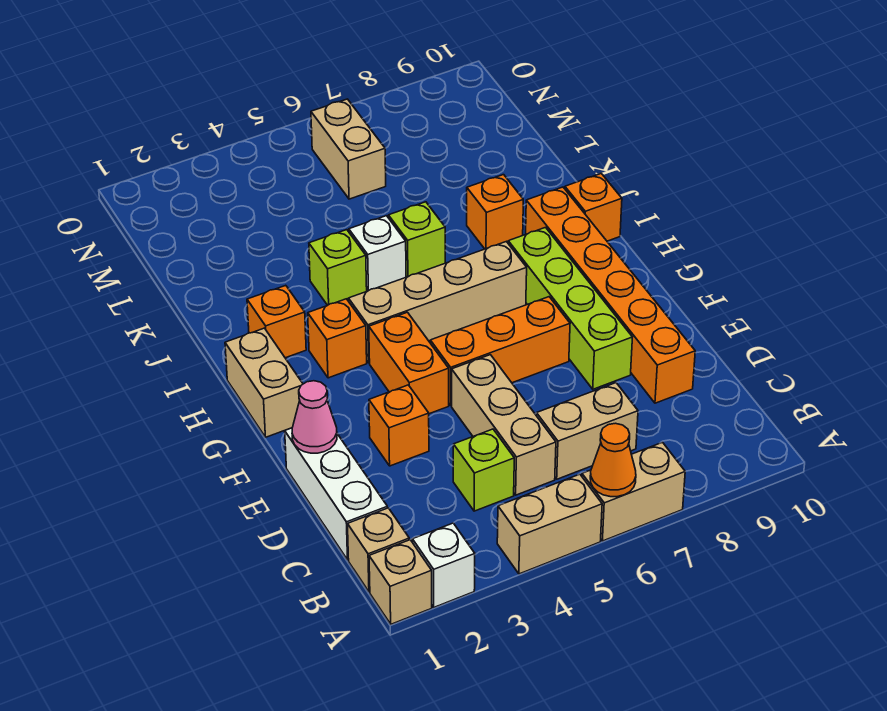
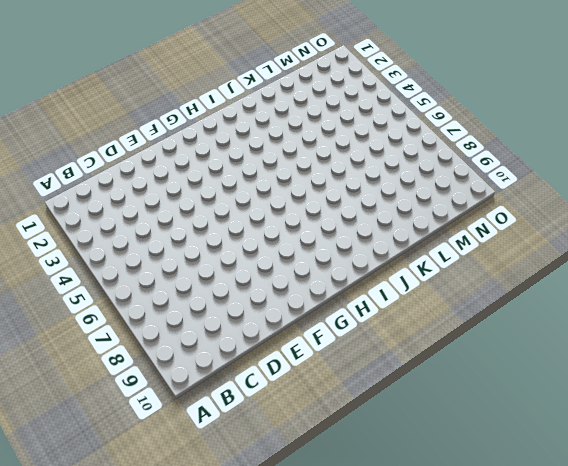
none -> tan brick A1 level 1
none -> white brick A2 level 1
none -> tan brick A4:A5 level 1

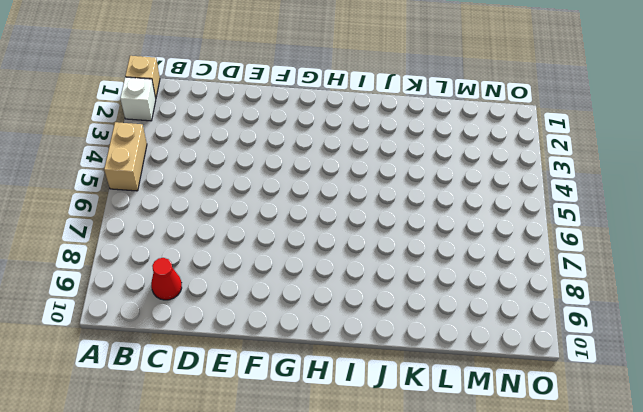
red cone C9 level 1 -> none
none -> tan brick A6:A7 level 1
none -> tan brick B1 level 1
none -> white brick C1:E1 level 1

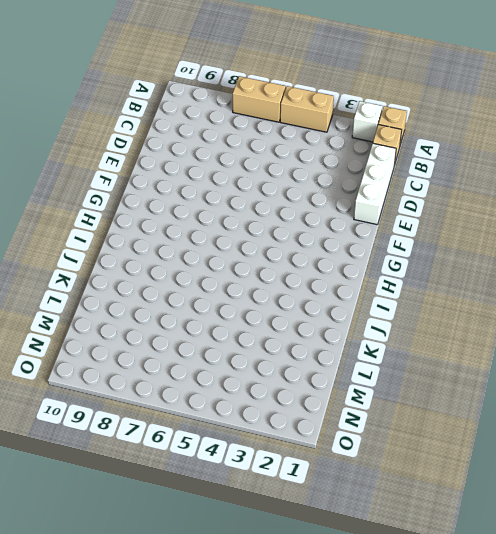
none -> lime brick C4 level 1
none -> tan brick C5:E5 level 1
none -> tan brick C6:C7 level 1

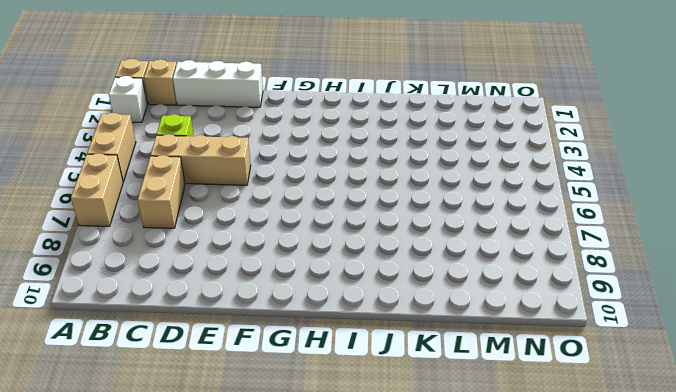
none -> orange brick D9:I9 level 1
none -> orange brick E3 level 1
none -> lime brick E8:H8 level 1

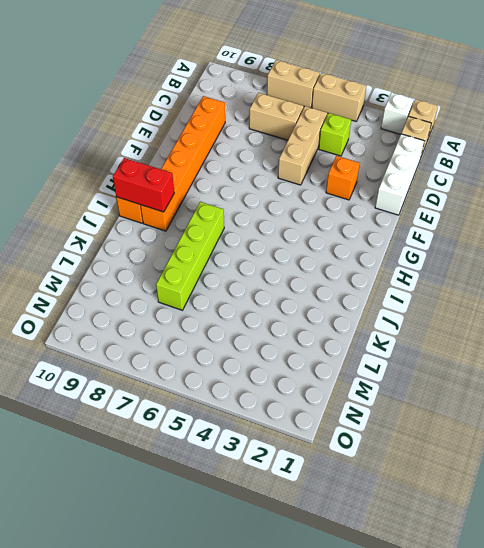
lime brick I7:L7 level 1 -> lime brick E8:H8 level 1
red brick I9:I10 level 2 -> none
none -> orange brick F4:G4 level 1
none -> orange brick F5:F7 level 1
none -> tan brick G1:H1 level 1

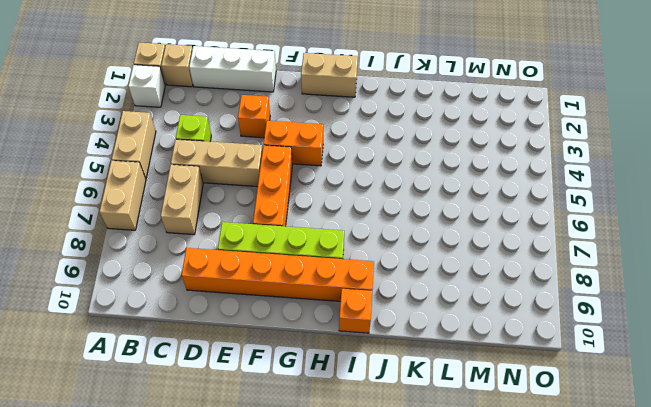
none -> orange brick H3 level 1
none -> tan brick H4:H7 level 1
none -> orange brick I2 level 1

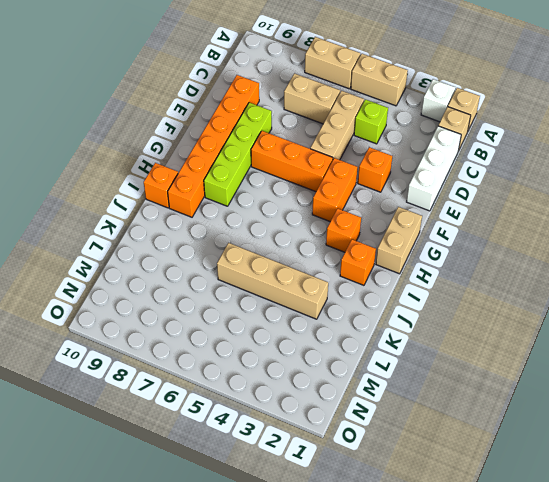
tan brick K3:K6 level 1 -> tan brick H4:H7 level 1
none -> lime brick J4 level 1
none -> white brick J5 level 1
none -> lime brick J6 level 1

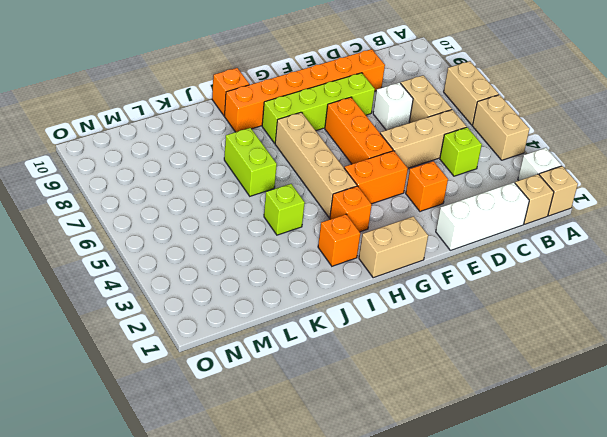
white brick D7 level 1 -> white brick J5 level 1
lime brick J6:J7 level 1 -> lime brick J6 level 1
none -> orange brick J8 level 1
none -> tan brick M6:N6 level 1
none -> orange cone A6 level 2

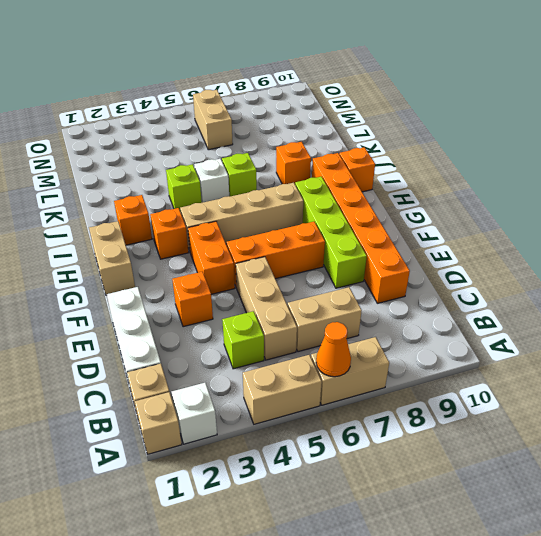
none -> pink cone E1 level 2

